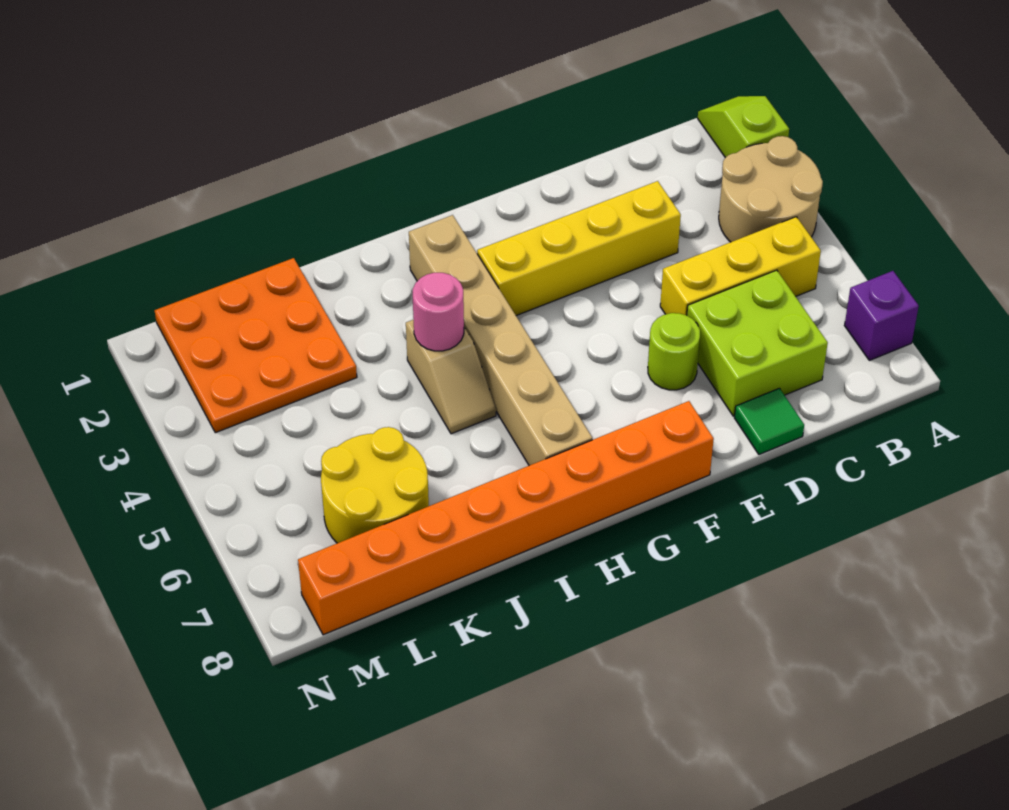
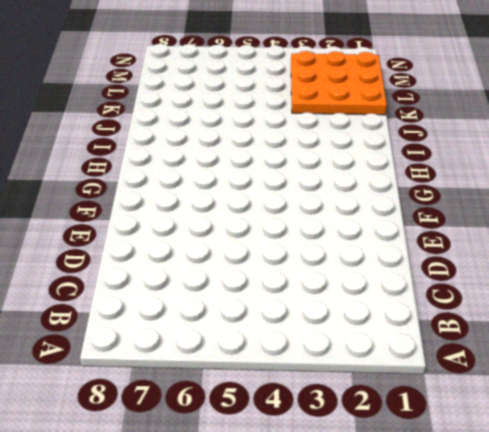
none -> lime slope A1:A2 level 1 top 2
none -> tan round brick A3:B4 level 1
none -> purple brick A7 level 1

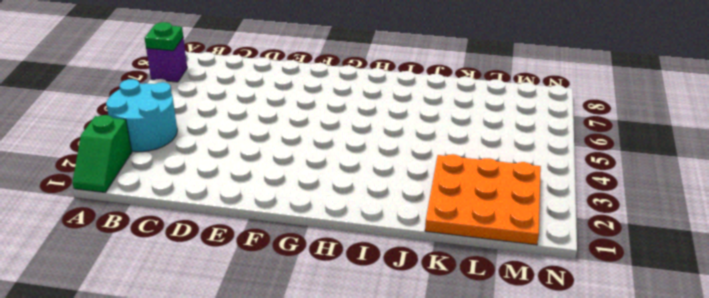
green slope A1:A2 level 1 top 2 -> lime slope A1:A2 level 1 top 2
cyan round brick A3:B4 level 1 -> tan round brick A3:B4 level 1
green plate A7 level 2 -> none
none -> yellow brick B5:D5 level 1
none -> lime brick C6:D7 level 1
none -> yellow brick D3:G3 level 1

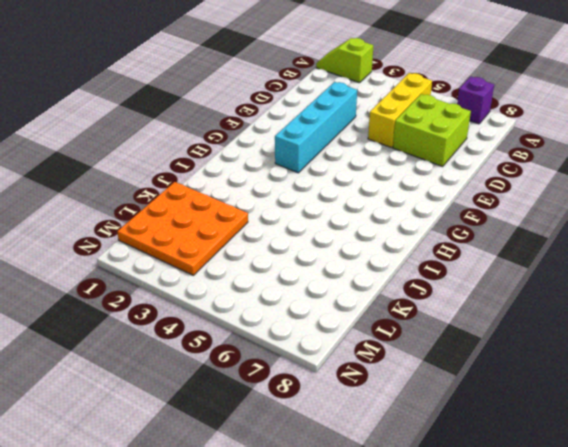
cyan brick D3:G3 level 1 -> yellow brick D3:G3 level 1
none -> tan round brick A3:B4 level 1
none -> green tile D8 level 1
none -> lime round brick E6 level 1

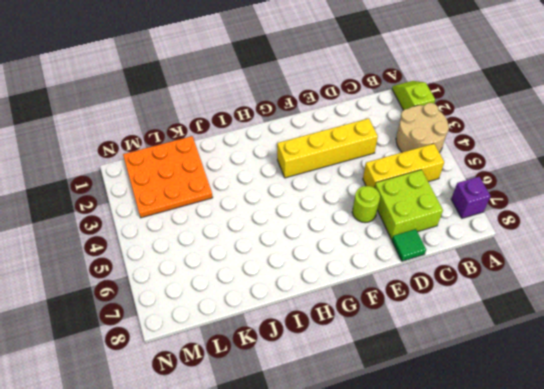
none -> orange brick F8:M8 level 1
none -> tan brick H2:H7 level 1
none -> tan slope I4:I5 level 1 top 4

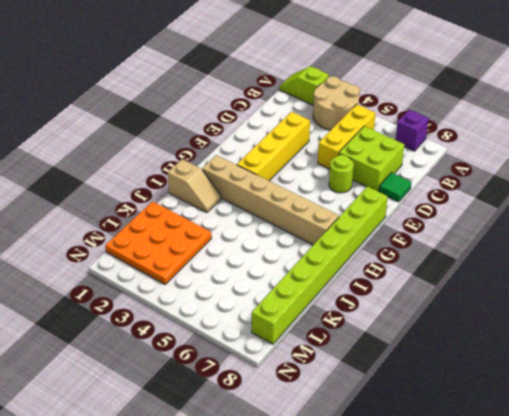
lime brick F8:M8 level 1 -> orange brick F8:M8 level 1
tan slope I1:I2 level 1 top 1 -> tan slope I4:I5 level 1 top 4
none -> yellow round brick K6:L7 level 1
none -> pink round brick I4 level 2

